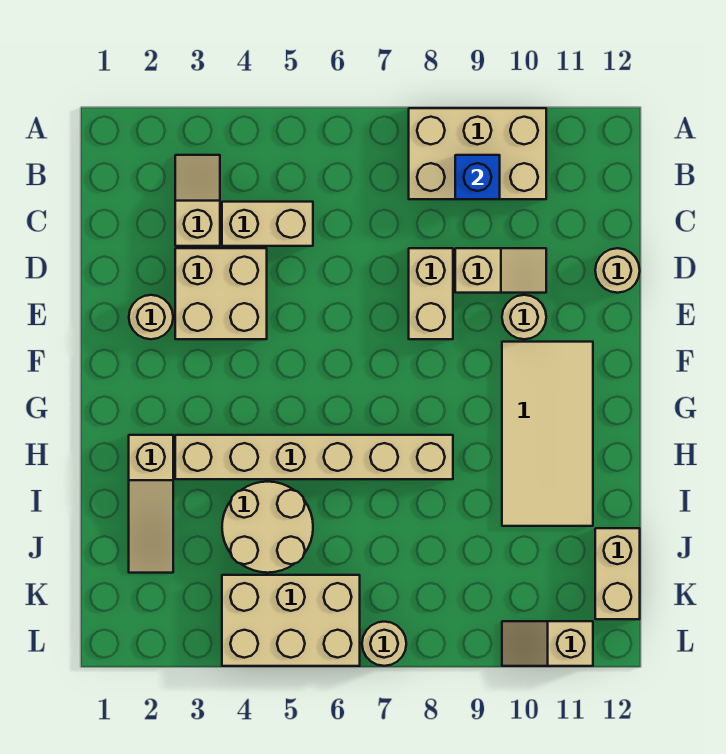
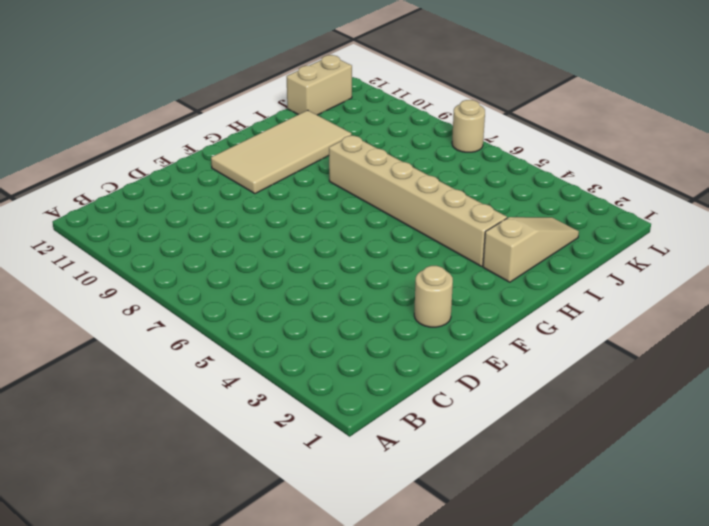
none -> tan brick A8:B10 level 1
none -> tan slope B3:C3 level 1 top C
none -> tan brick C4:C5 level 1

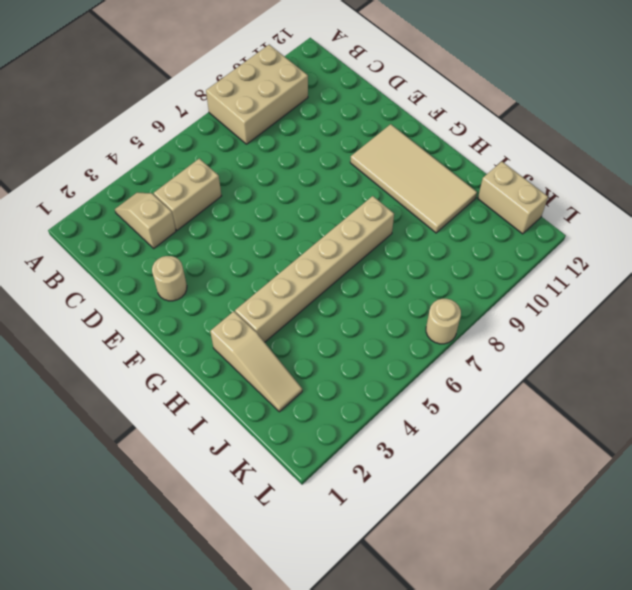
none -> tan brick D3:E4 level 1
none -> tan brick D8:E8 level 1
none -> tan slope D9:D10 level 1 top 9

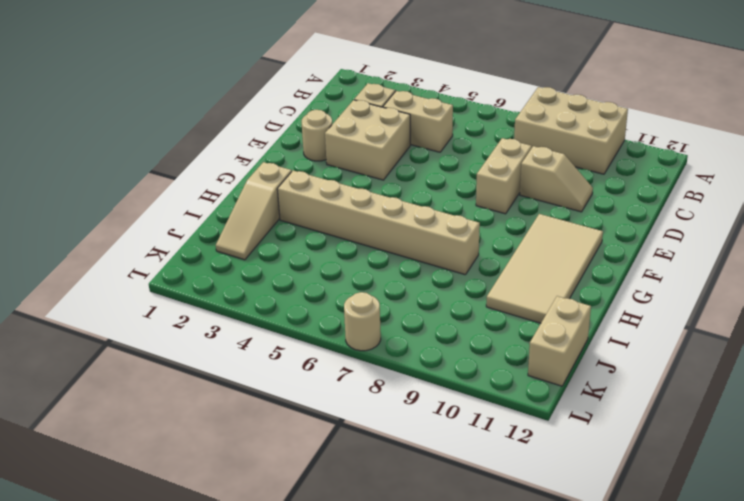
none -> tan round brick D12 level 1
none -> tan round brick E10 level 1
none -> tan round brick I4:J5 level 1

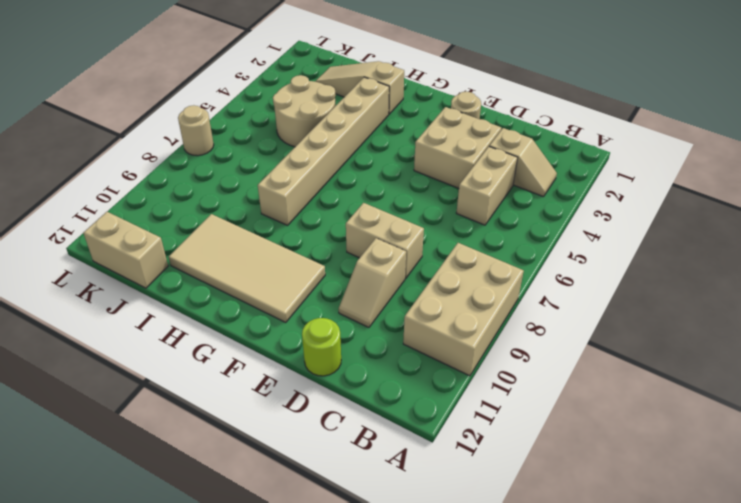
lime round brick D12 level 1 -> tan round brick D12 level 1
none -> tan round brick E10 level 1
none -> tan brick K4:L6 level 1
none -> tan slope L10:L11 level 1 top 11

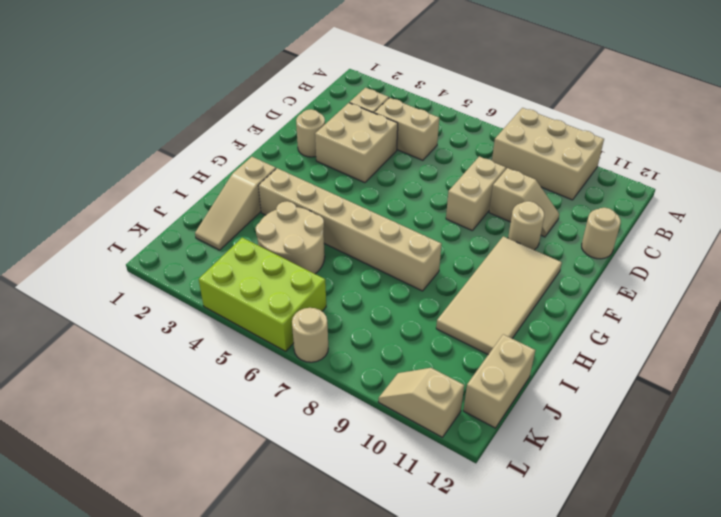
lime brick K4:L6 level 1 -> tan brick K4:L6 level 1
none -> blue brick B9 level 2

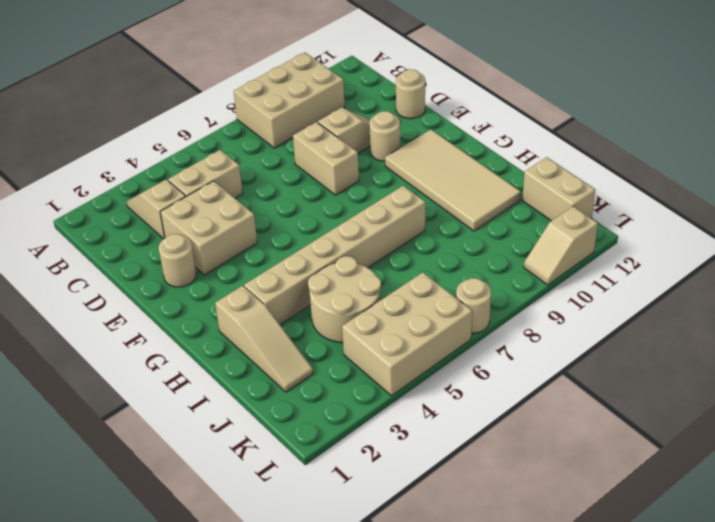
none -> blue brick B9 level 2

